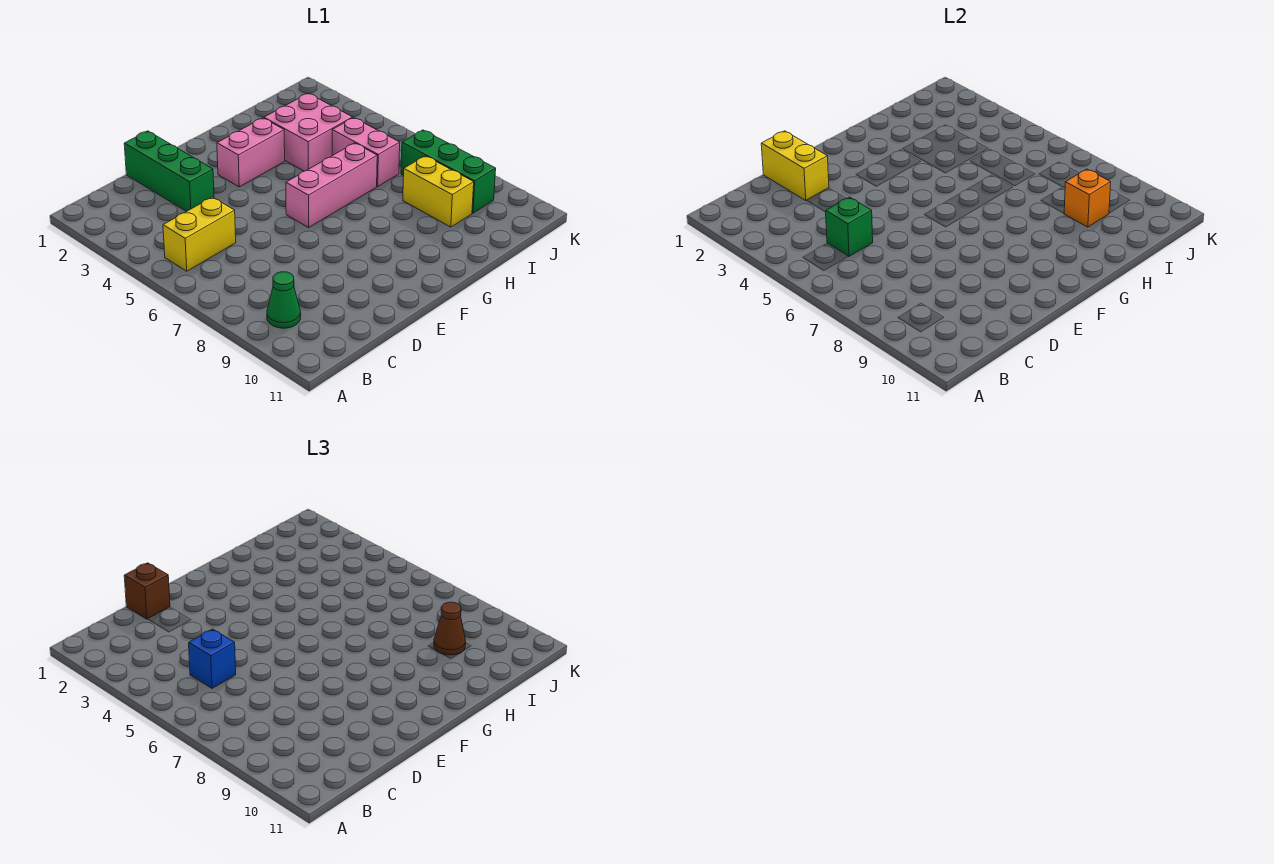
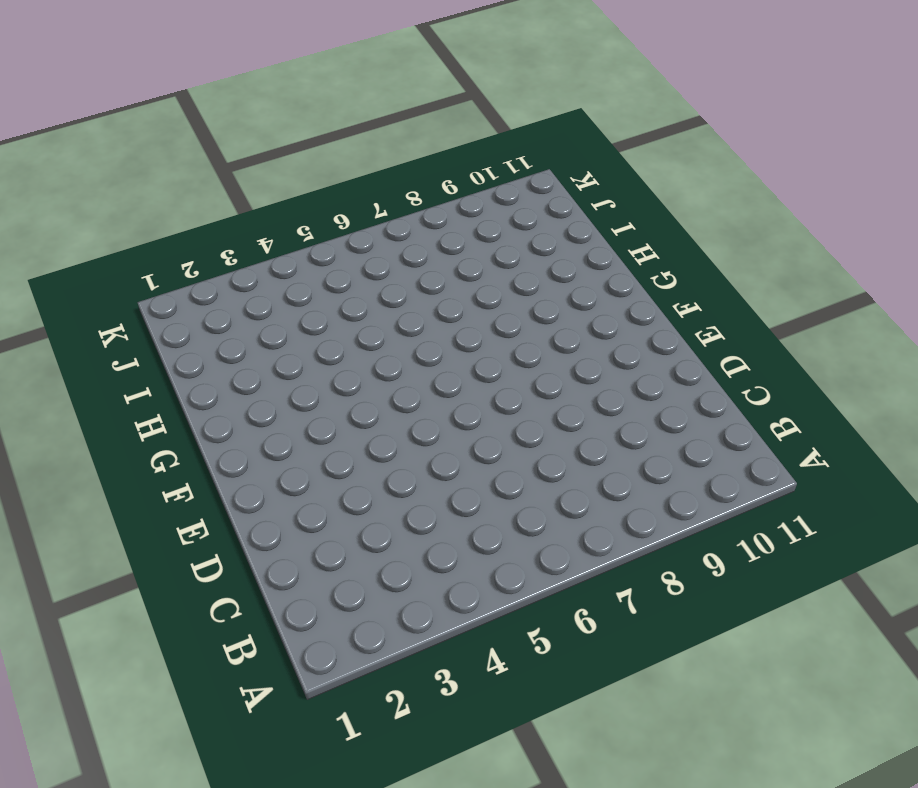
none -> yellow brick B5:C5 level 1
none -> green cone B9 level 1
none -> green brick D1:D3 level 1

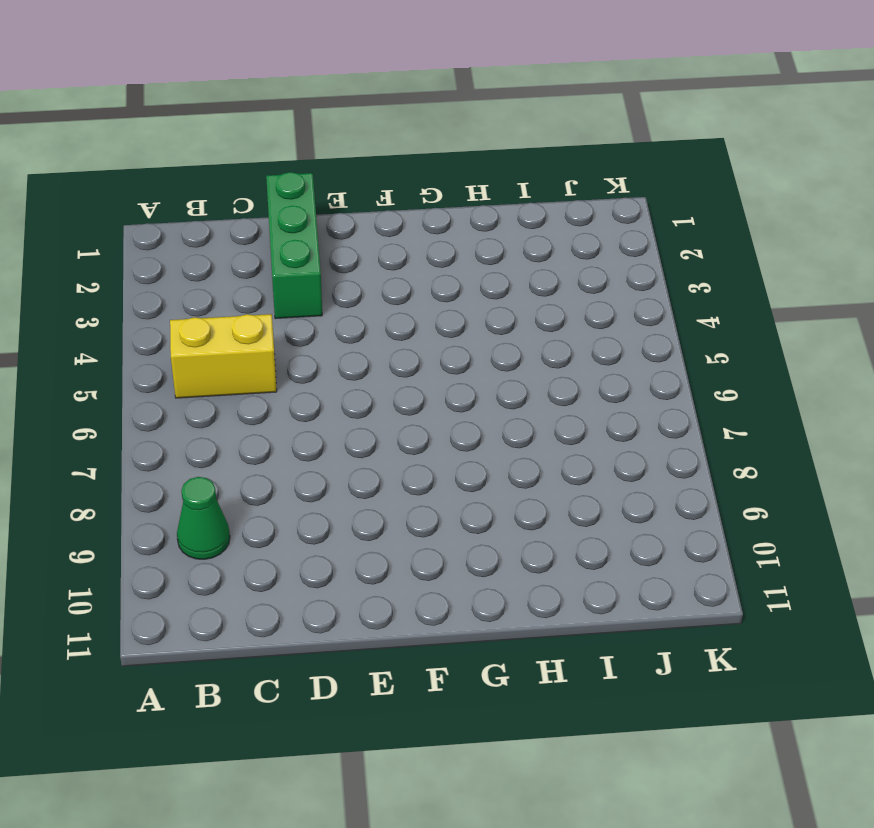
none -> pink brick F3:G3 level 1
none -> pink brick F6:H6 level 1
none -> pink brick H3:I4 level 1

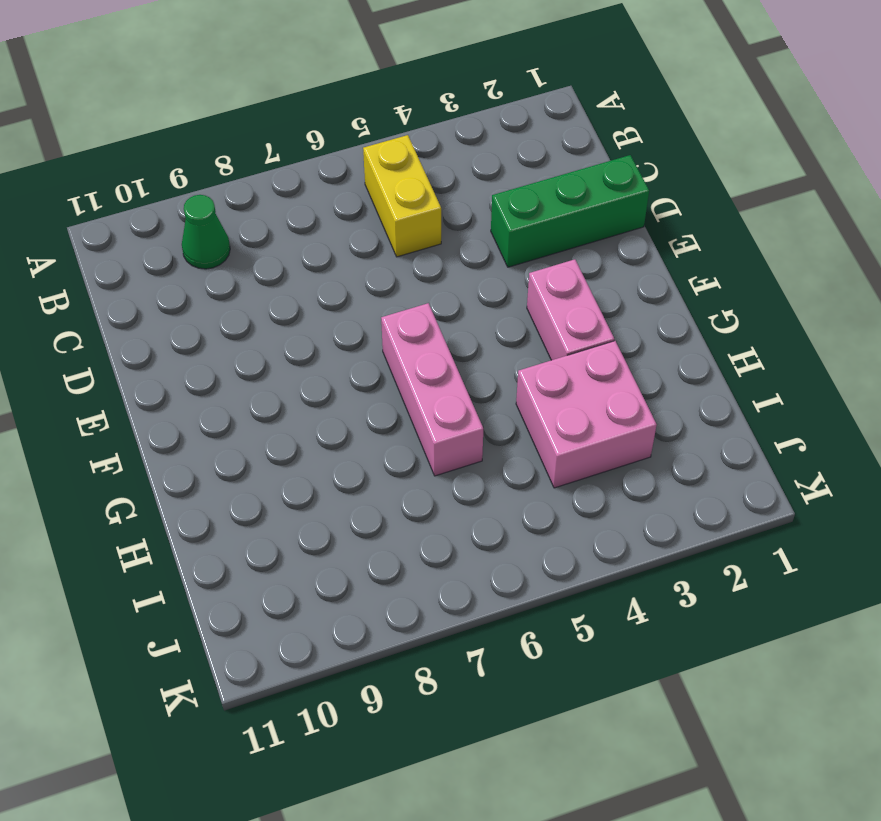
none -> pink brick I5:I6 level 1
none -> yellow brick I8:I9 level 1
none -> green brick J7:J9 level 1

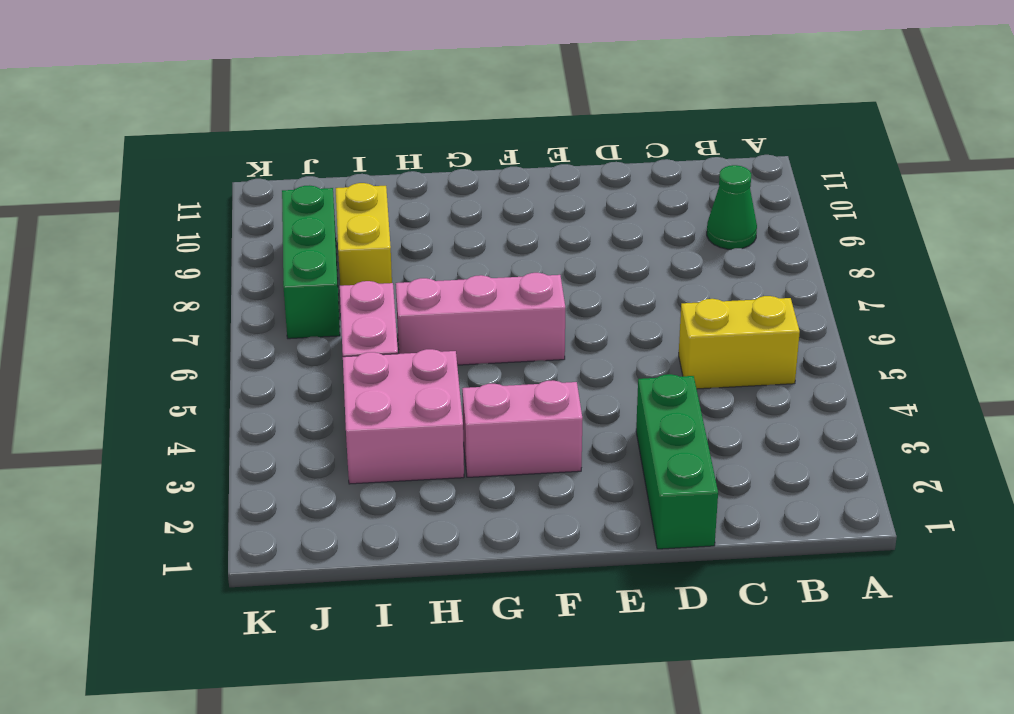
none -> green brick C5 level 2
none -> yellow brick D1:D2 level 2
none -> orange brick I9 level 2

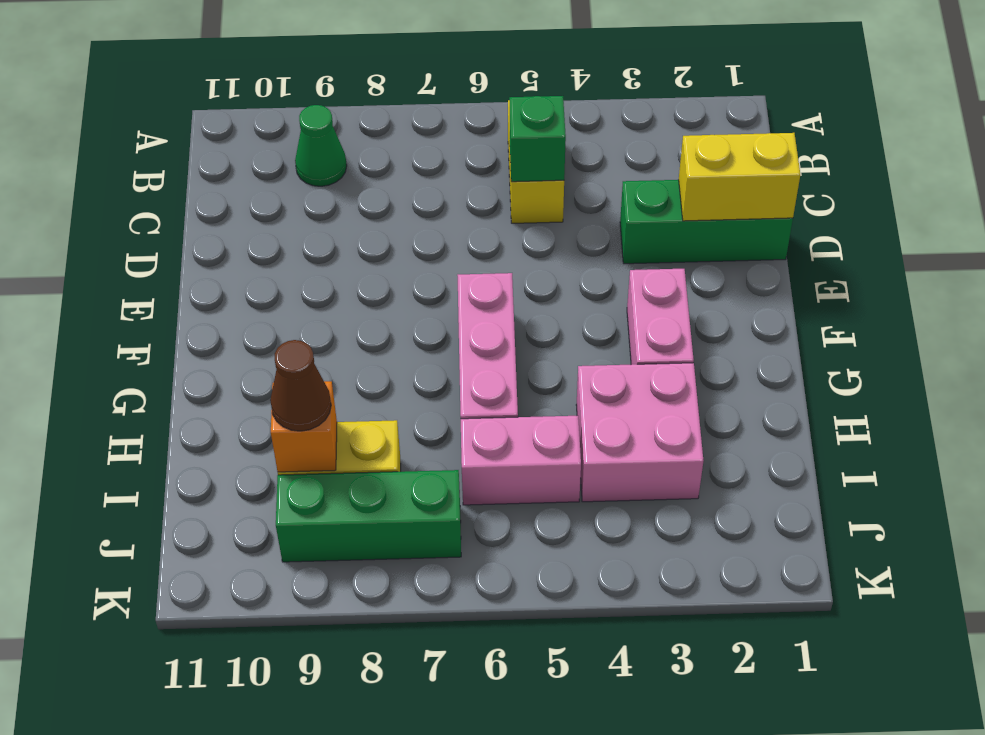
none -> blue brick C5 level 3
none -> brown brick D1 level 3

